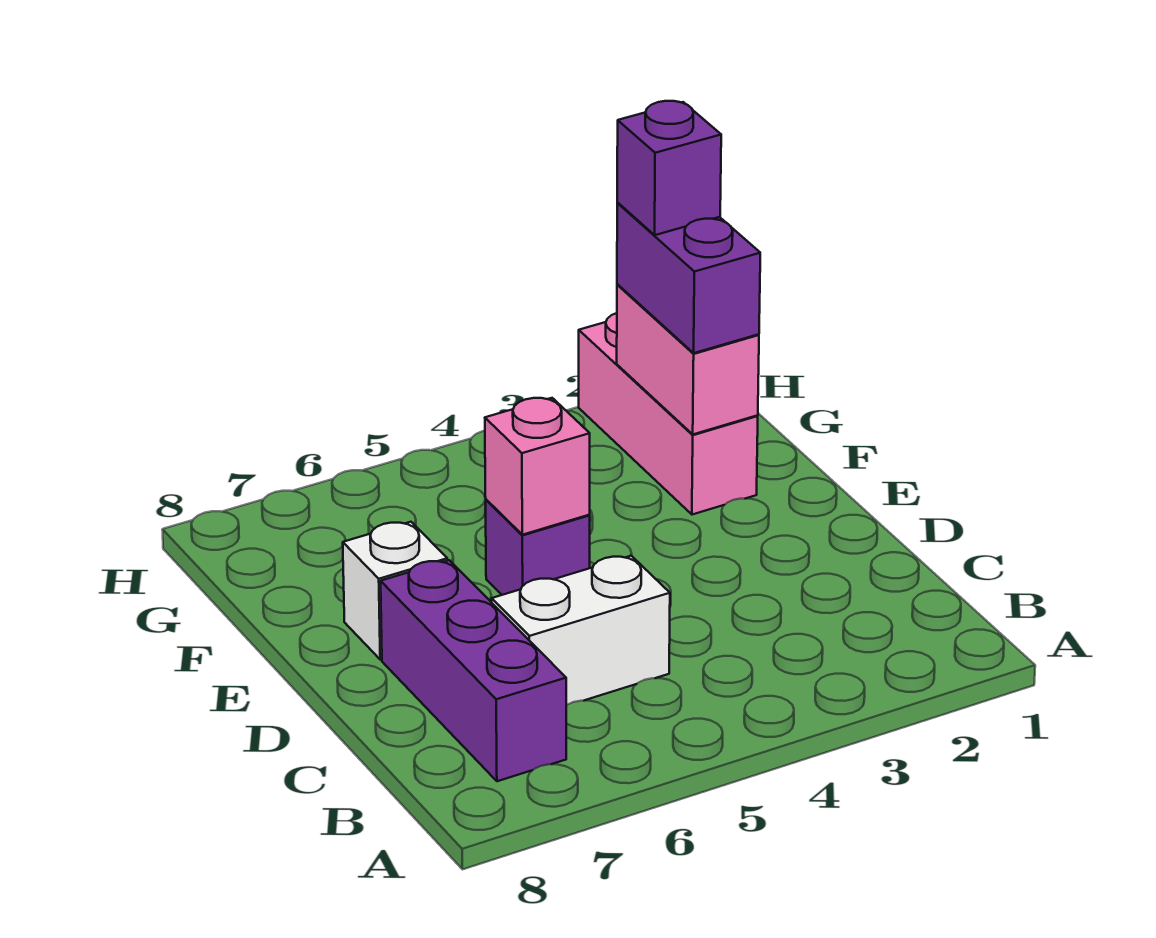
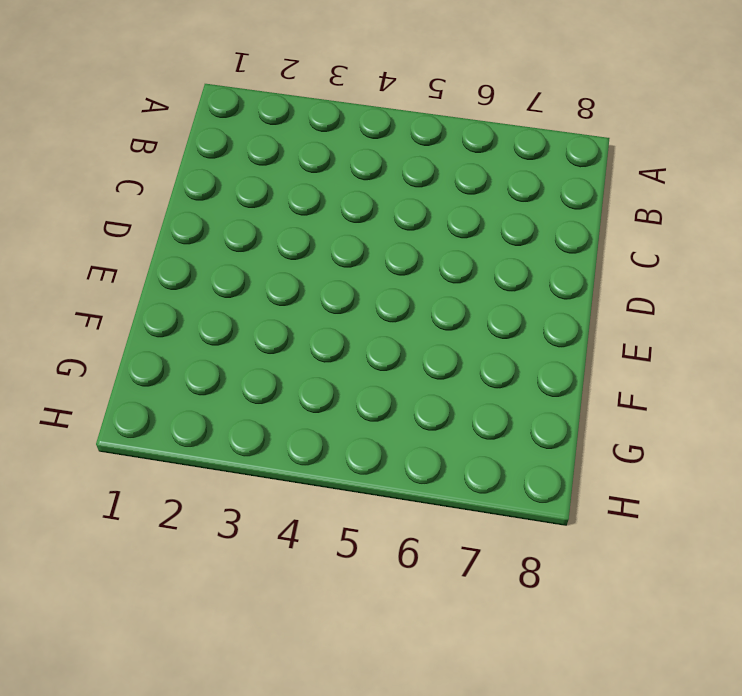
none -> purple brick B7:D7 level 1
none -> white brick C5:C6 level 1

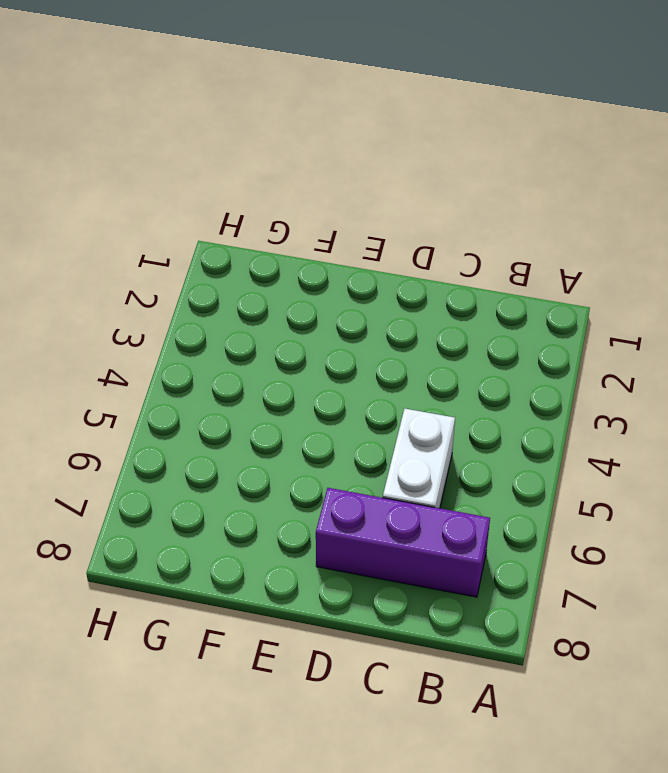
none -> purple brick E5 level 1
none -> white brick E7 level 1

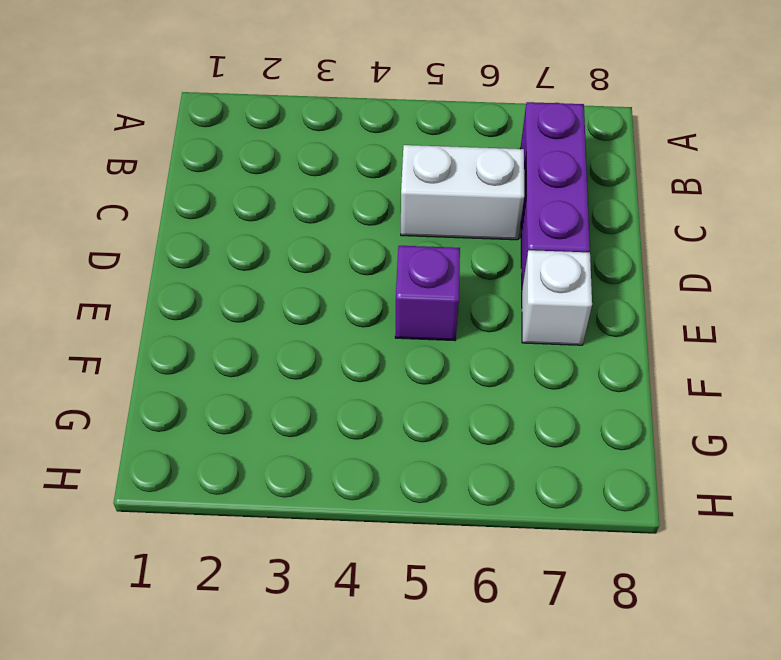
none -> pink brick F2:H2 level 1
none -> pink brick E5 level 2

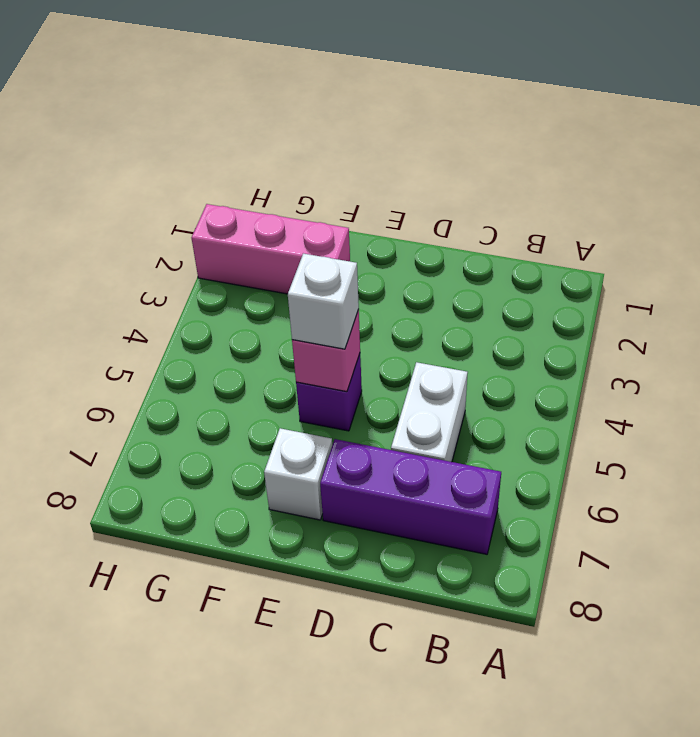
white brick E5 level 3 -> none
none -> pink brick F2:G2 level 2
none -> purple brick F2:G2 level 3

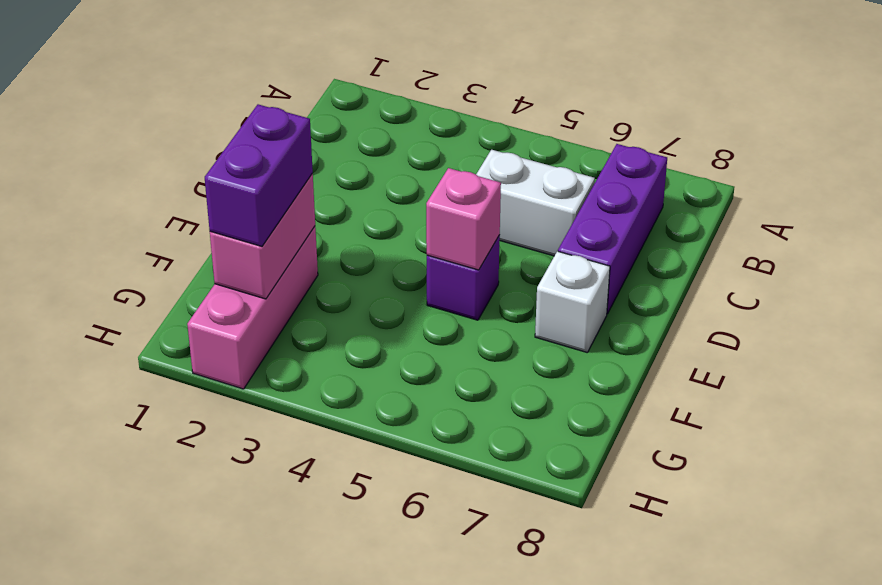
none -> purple brick G2 level 4

